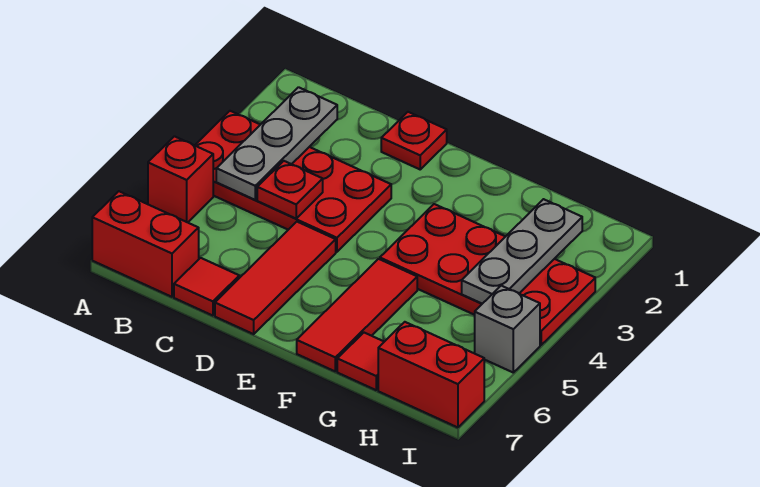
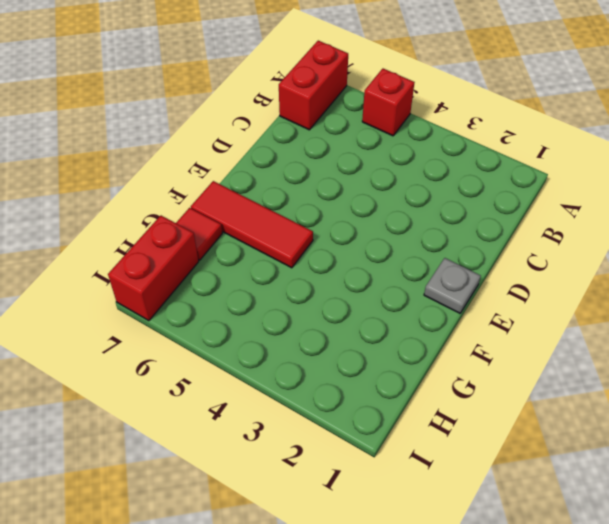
grey plate E1 level 1 -> none
none -> red plate A3:D4 level 1
none -> red tile C7 level 1
none -> red plate D1 level 1

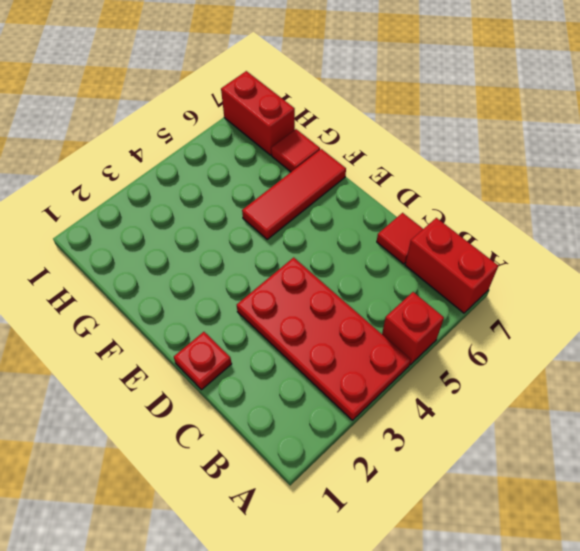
none -> red tile D5:D7 level 1
none -> red plate F3:I4 level 1
none -> grey brick I5 level 1

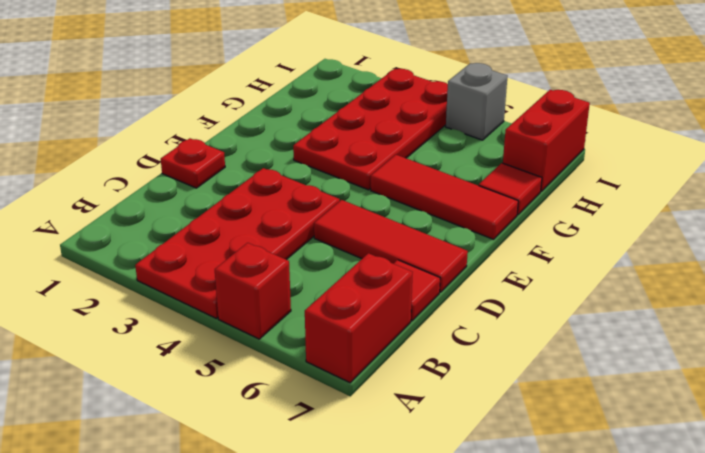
none -> grey plate B2:B4 level 2
none -> red plate C4 level 2
none -> grey plate H2:H4 level 2

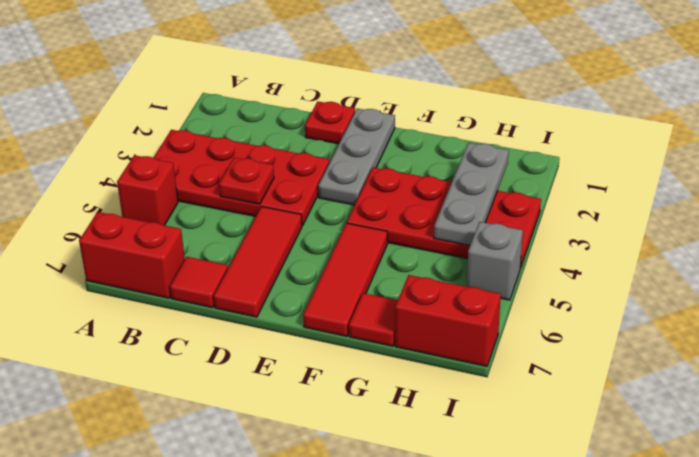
grey plate E1:E3 level 1 -> grey plate B2:B4 level 2

